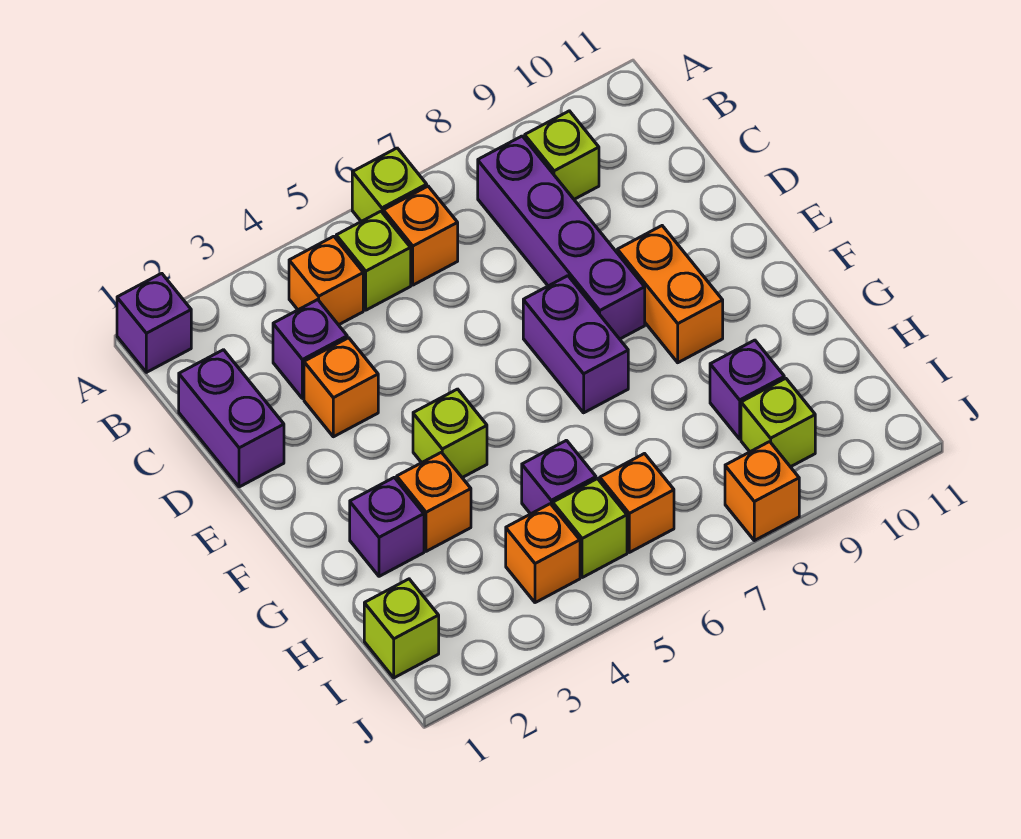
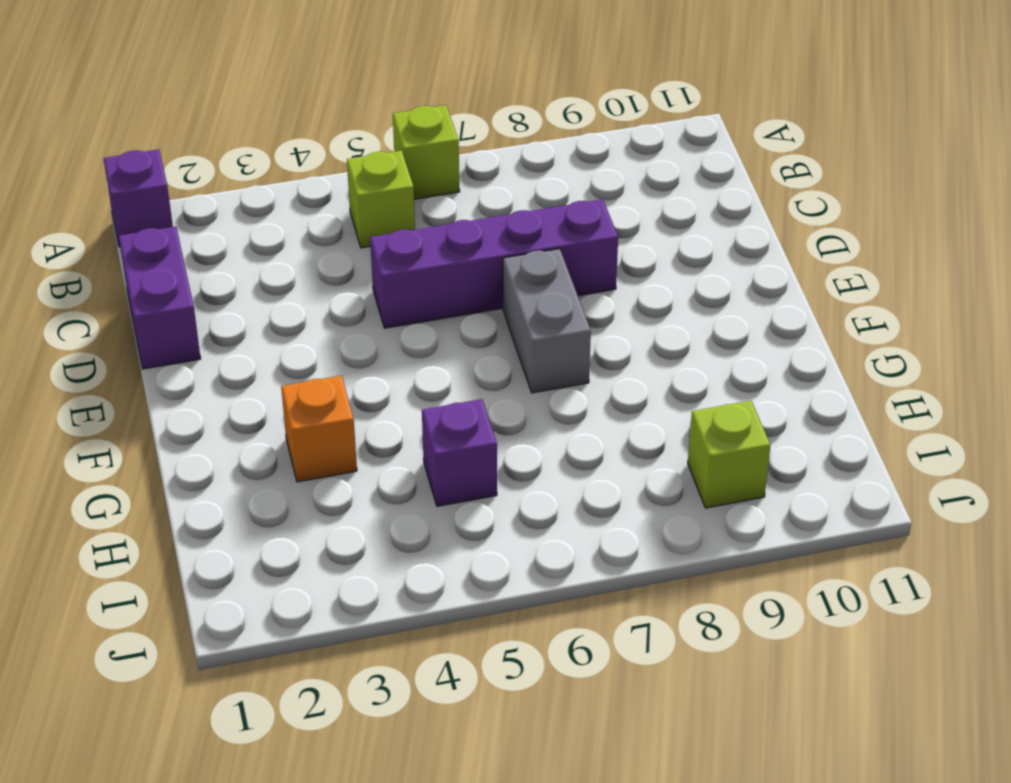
purple brick D5:D8 level 1 -> purple brick B8:E8 level 1
grey brick E7:F7 level 1 -> purple brick E7:F7 level 1
none -> orange brick B4 level 1
none -> orange brick B6 level 1
none -> lime brick B9 level 1

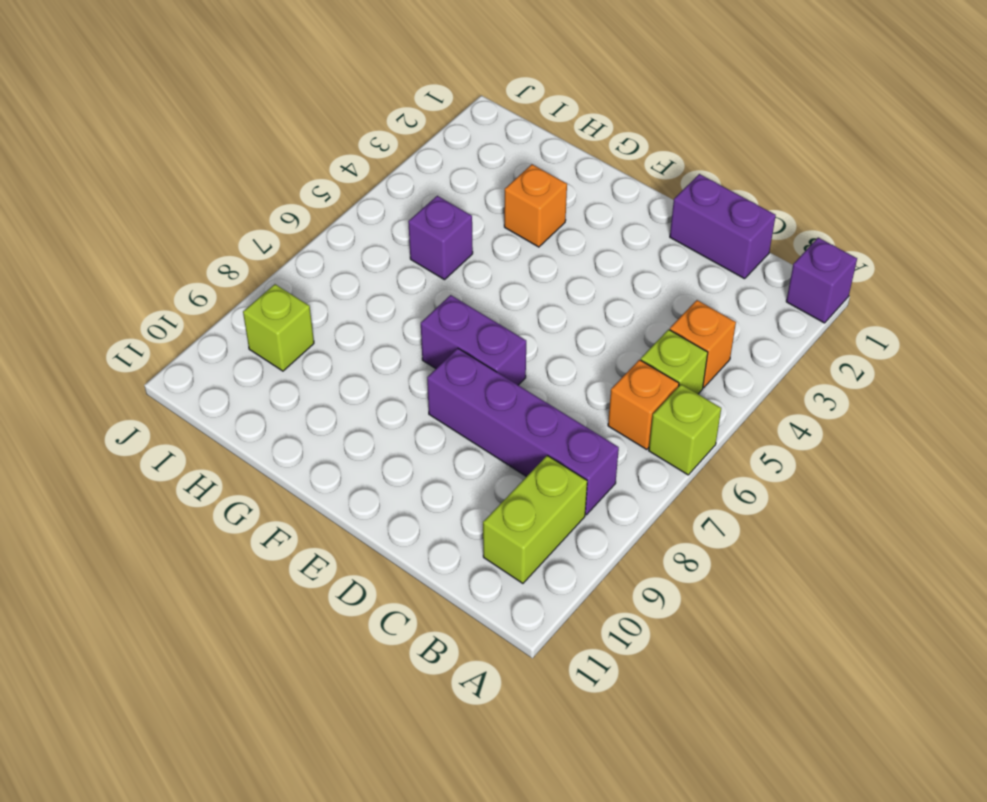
lime brick B9:B10 level 1 -> lime brick B9 level 1
none -> purple brick C3 level 1
none -> orange brick D3 level 1
none -> orange brick E9:F9 level 1

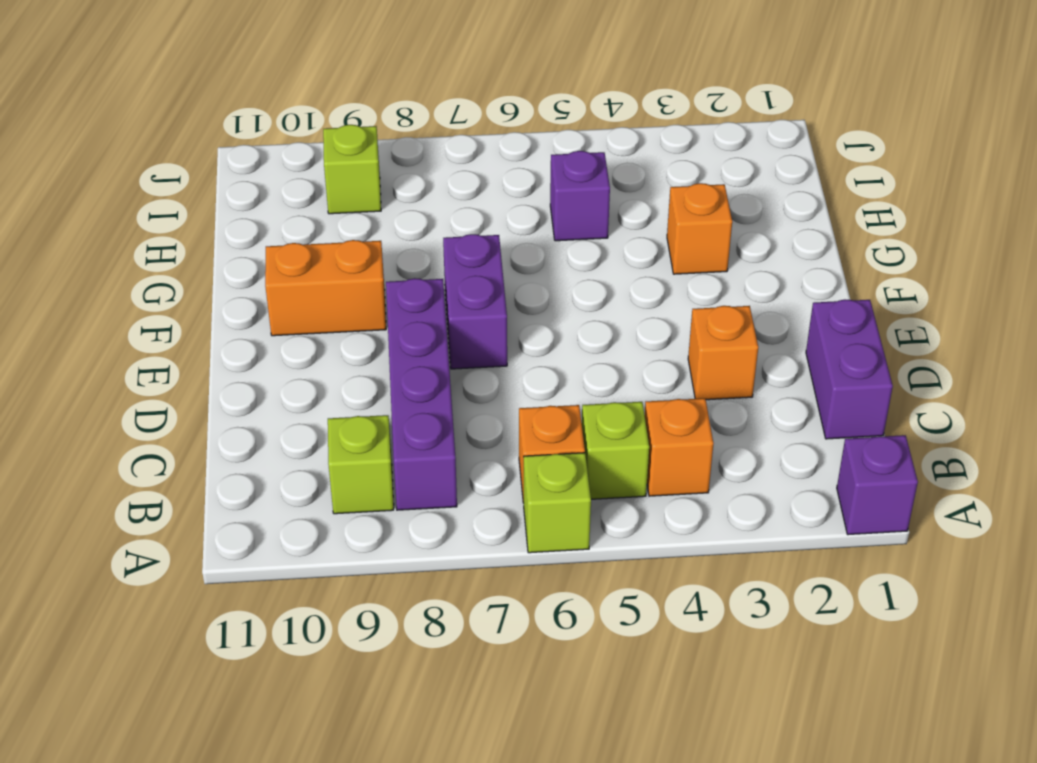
orange brick F9:F10 level 1 -> orange brick E9:F9 level 1
none -> purple brick C3 level 1
none -> lime brick F4 level 1
none -> purple brick G2 level 1

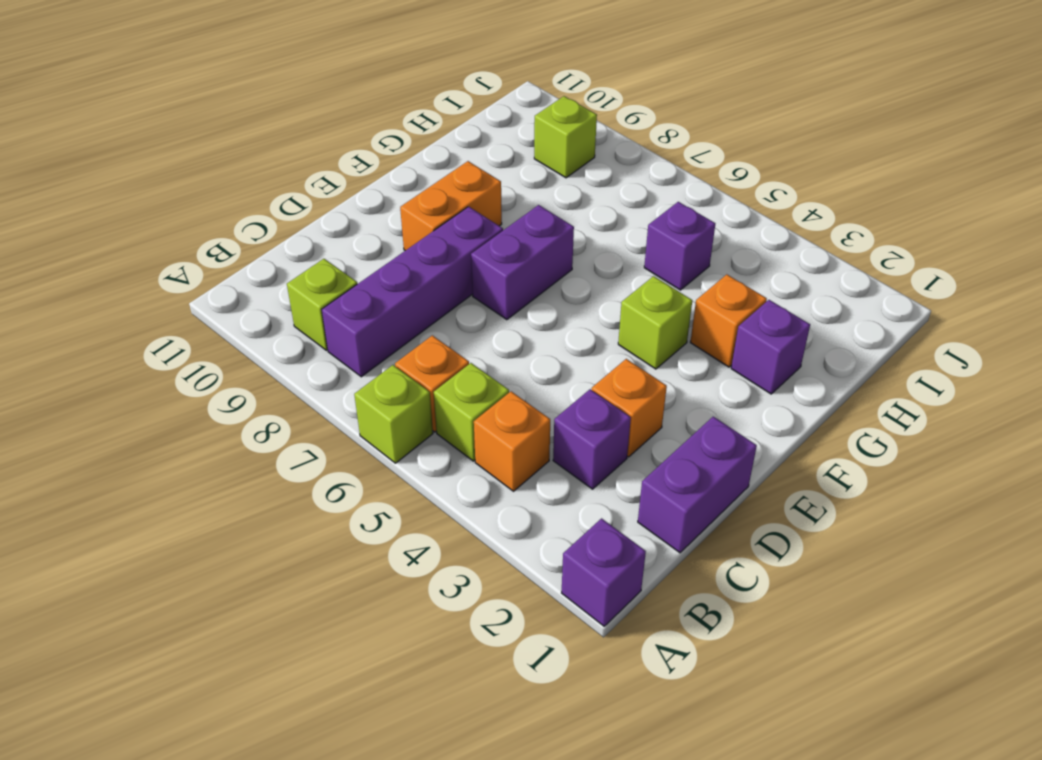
none -> purple brick H9 level 1
none -> lime brick I1 level 1
none -> orange brick I4 level 1

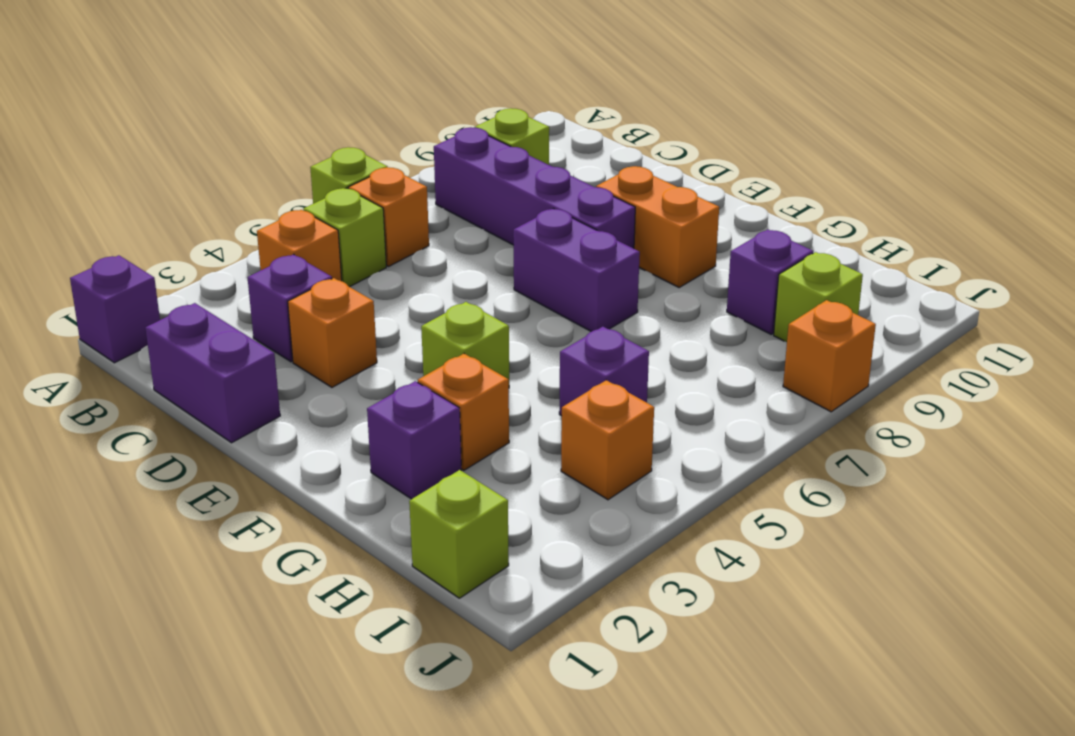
none -> lime brick I5 level 1
none -> orange brick I6 level 1

